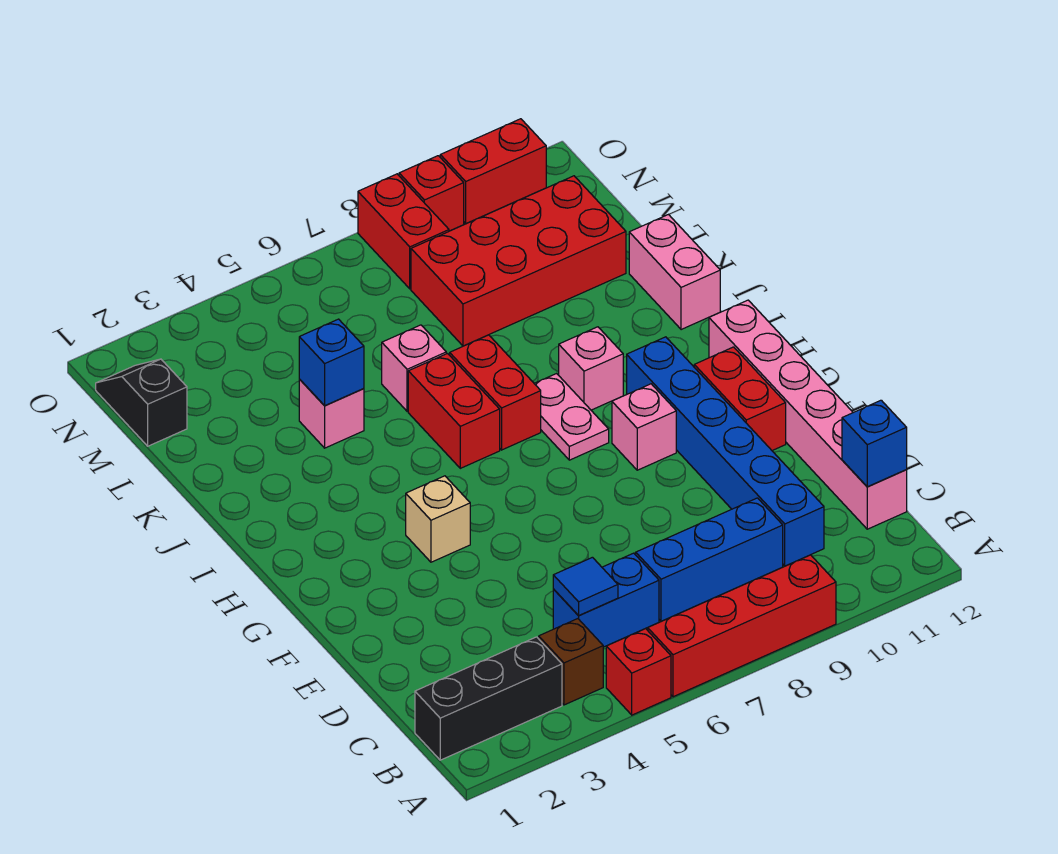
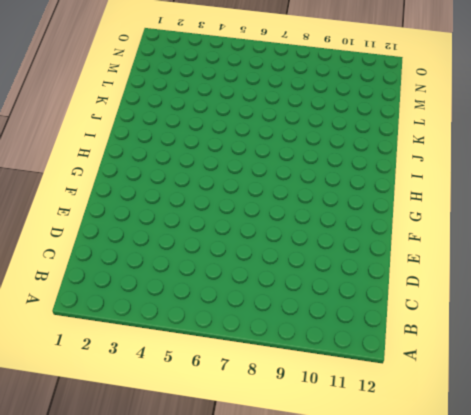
none -> red brick A5 level 1
none -> red brick A6:A9 level 1
none -> black brick B1:B3 level 1

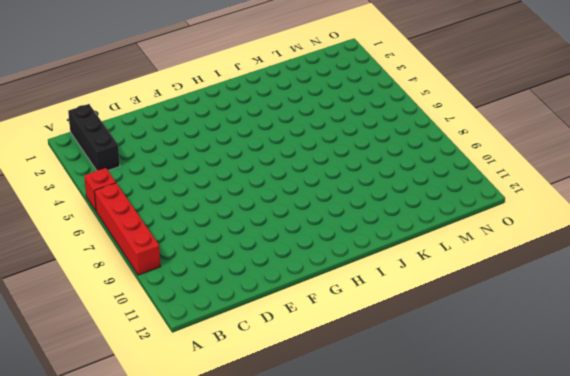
none -> brown brick B4 level 1
none -> blue brick C5:C6 level 1
none -> blue brick C7:C9 level 1

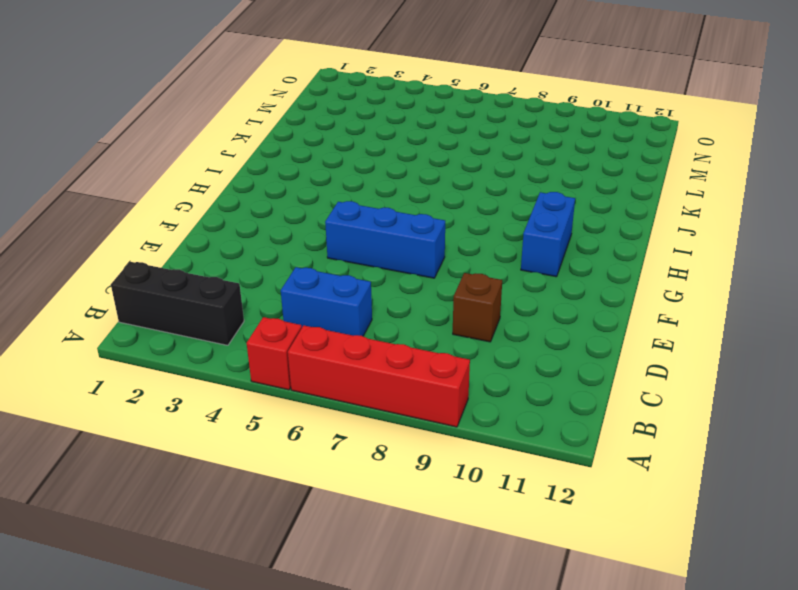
brown brick D9 level 1 -> brown brick B4 level 1
blue brick F5:F7 level 1 -> blue brick C7:C9 level 1
blue brick G10:H10 level 1 -> blue brick C10:H10 level 1
none -> pink brick C12:H12 level 1
none -> red brick F11:G11 level 1
none -> tan brick G4 level 1

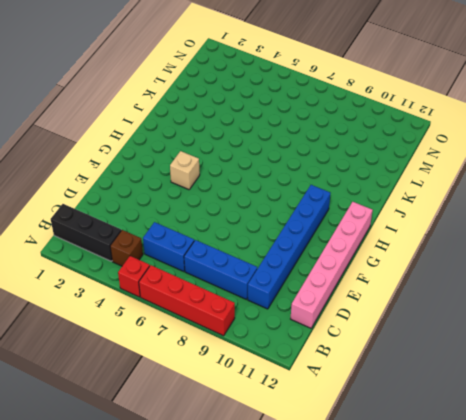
none -> red brick F11:G11 level 1
none -> pink brick G9 level 1
none -> pink plate H8:I8 level 1

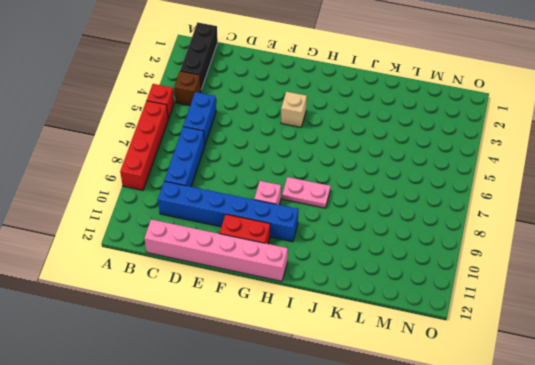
none -> red brick I6:J6 level 1
none -> red brick I7:J7 level 1
none -> pink brick I9 level 1

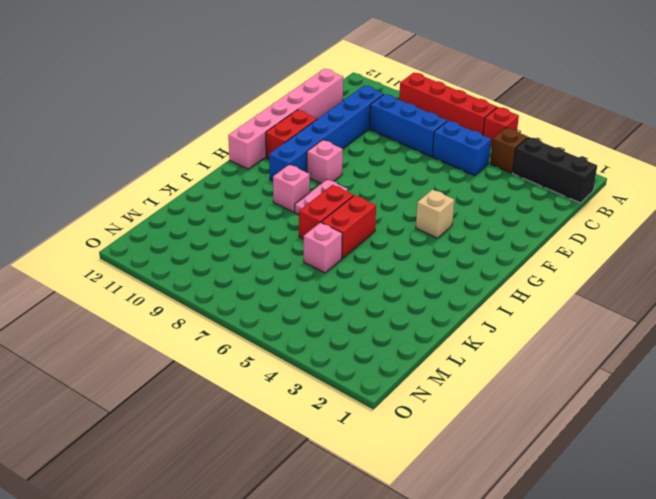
none -> pink brick J12:K12 level 1
none -> pink brick K4 level 1
none -> red brick L8:M11 level 1

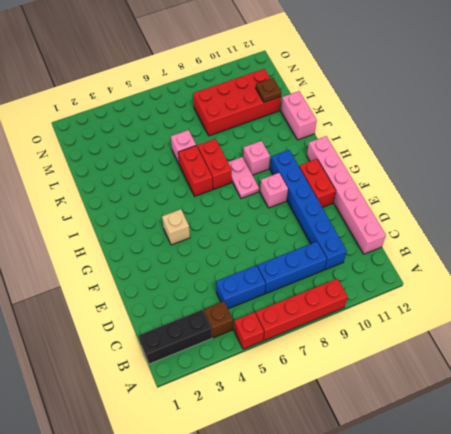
brown plate L11 level 2 -> none
none -> pink brick K4 level 1
none -> black slope M1:N1 level 1 top M
none -> red brick N8:O8 level 1

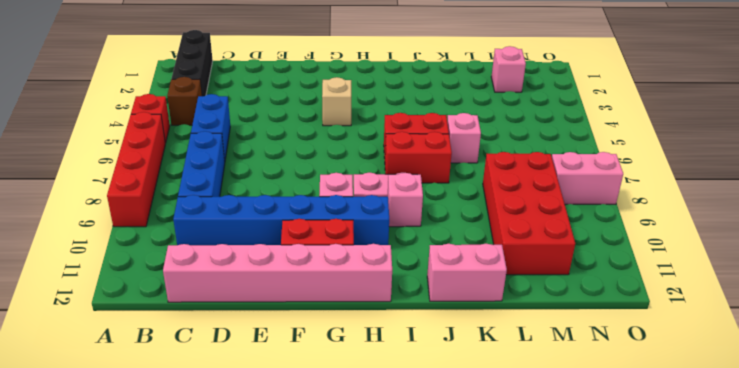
pink brick M2 level 1 -> pink brick K4 level 1
pink brick N8:O8 level 1 -> red brick N8:O8 level 1
none -> black slope M1:N1 level 1 top M
none -> red brick O9 level 1
none -> red brick O10:O11 level 1

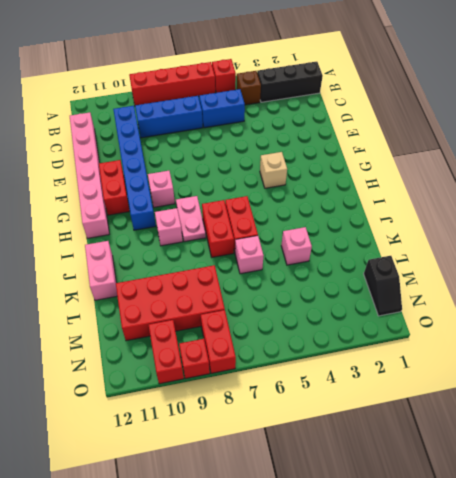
red brick N10:O10 level 1 -> red brick O10:O11 level 1
none -> blue tile C5 level 2
none -> blue brick C12 level 2
none -> blue brick K4 level 2

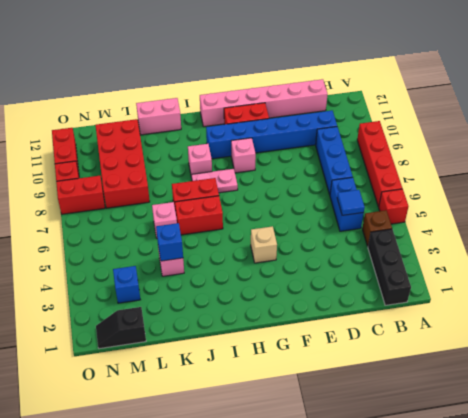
blue brick M3 level 1 -> blue brick C12 level 2

